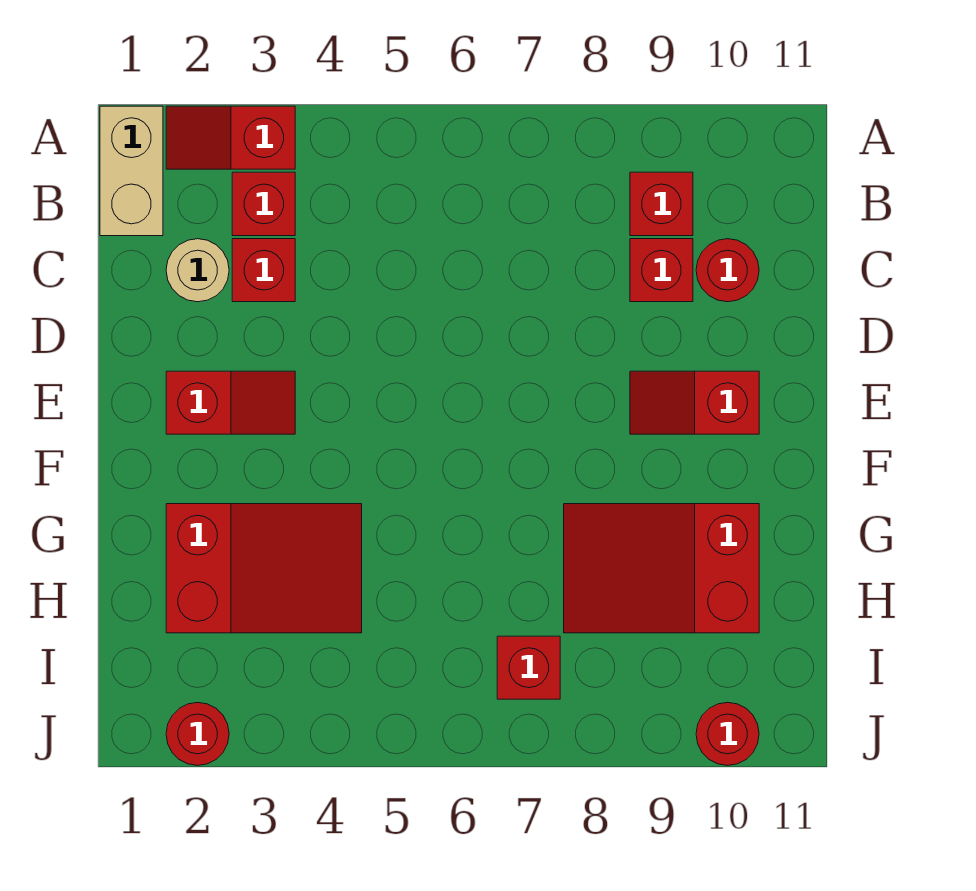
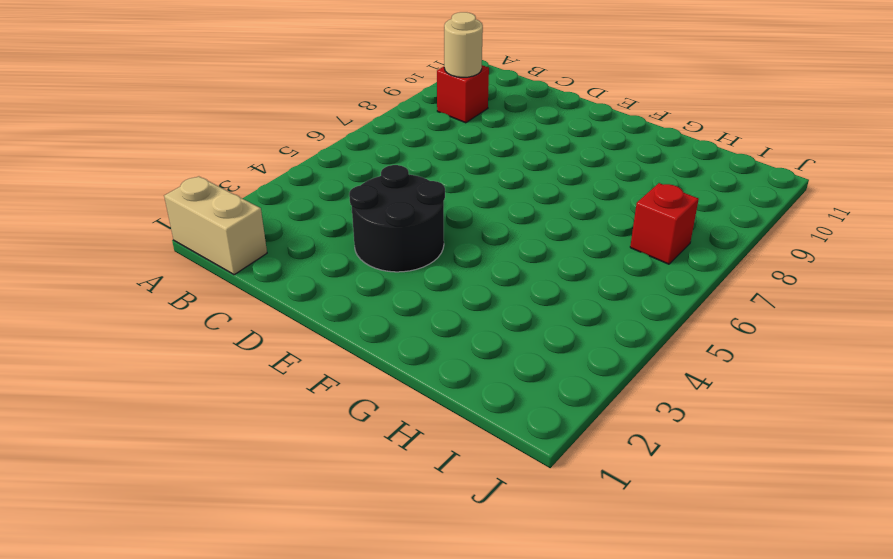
tan round brick B9 level 2 -> tan round brick C2 level 1
black round brick D3:E4 level 1 -> red slope E2:E3 level 1 top 2
none -> red slope A2:A3 level 1 top 3
none -> red brick B3 level 1
none -> red brick C3 level 1

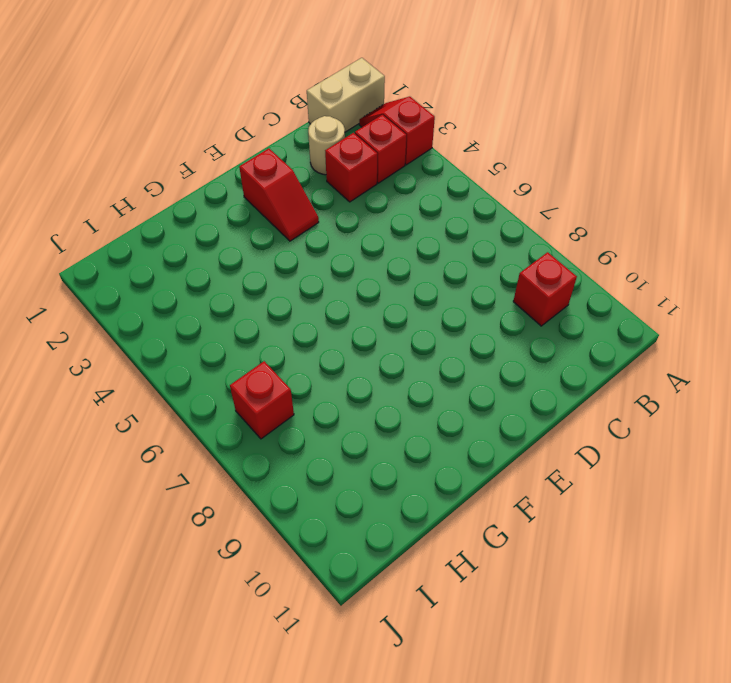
none -> red brick C9 level 1
none -> red round brick C10 level 1
none -> red slope E9:E10 level 1 top 10

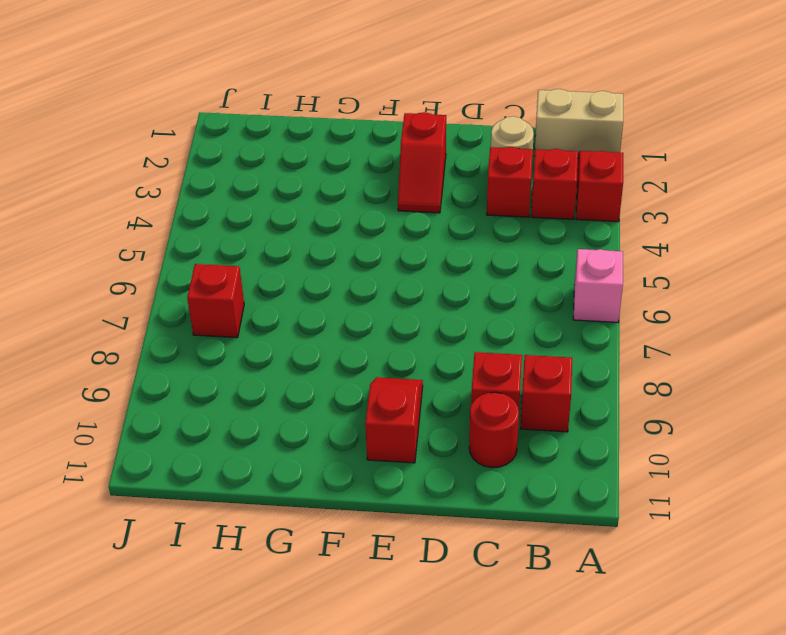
pink brick A6 level 1 -> none
none -> red slope G2:H4 level 1 top 2
none -> red slope G8:H10 level 1 top 10
none -> red round brick J2 level 1

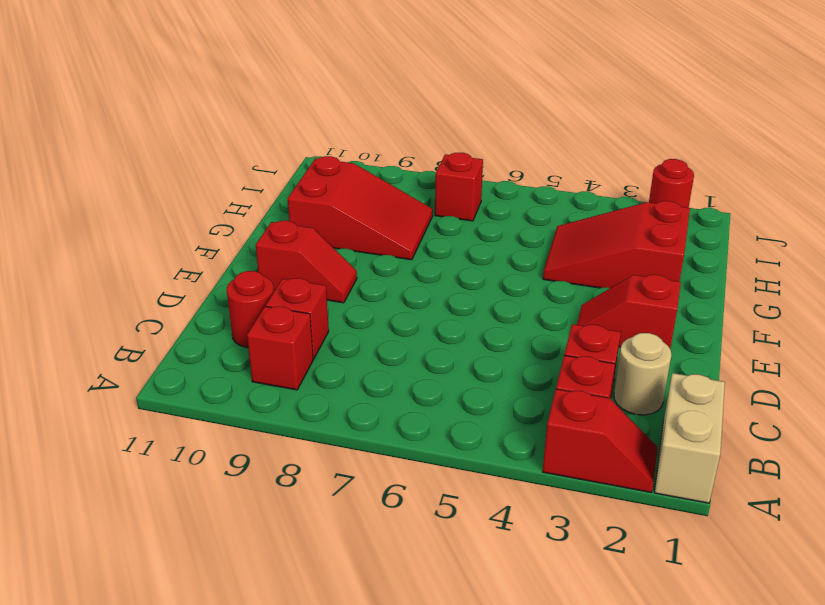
none -> red round brick J10 level 1

